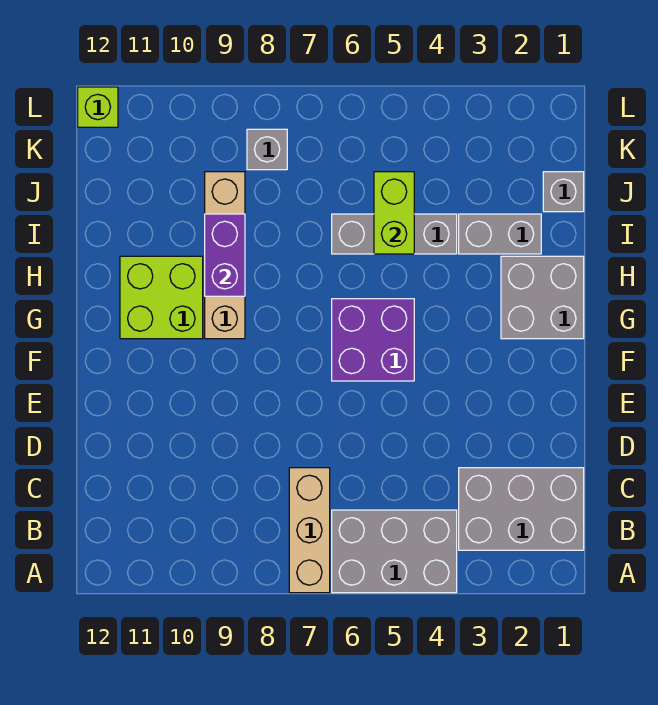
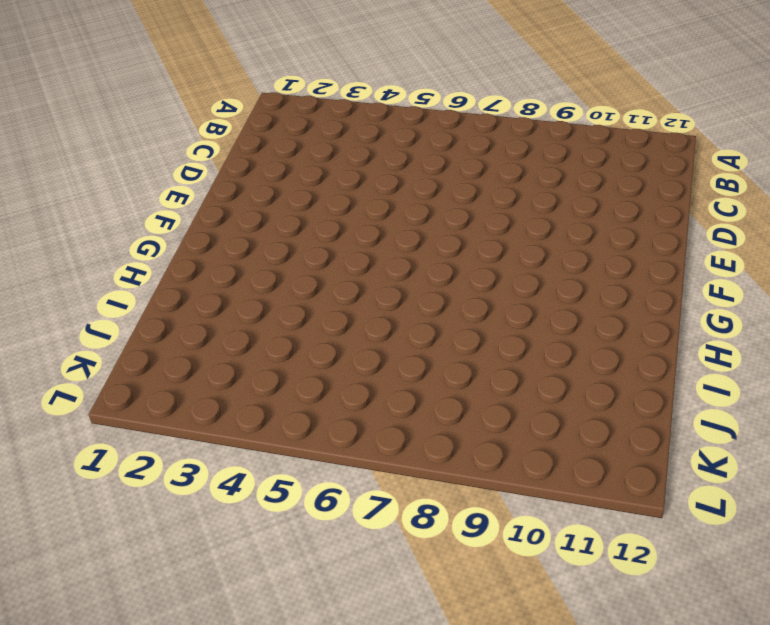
none -> grey brick A4:B6 level 1
none -> tan brick A7:C7 level 1
none -> grey brick B1:C3 level 1

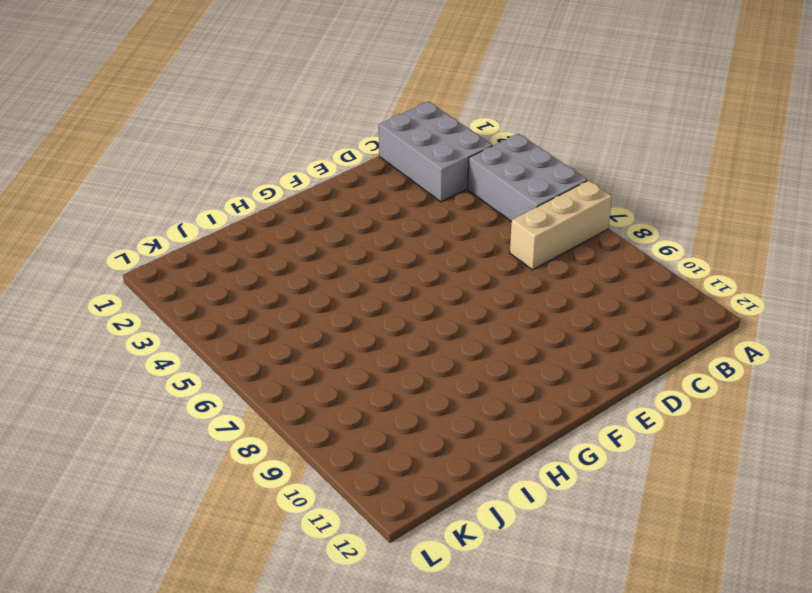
none -> purple brick F5:G6 level 1
none -> grey brick G1:H2 level 1
none -> tan brick G9:J9 level 1

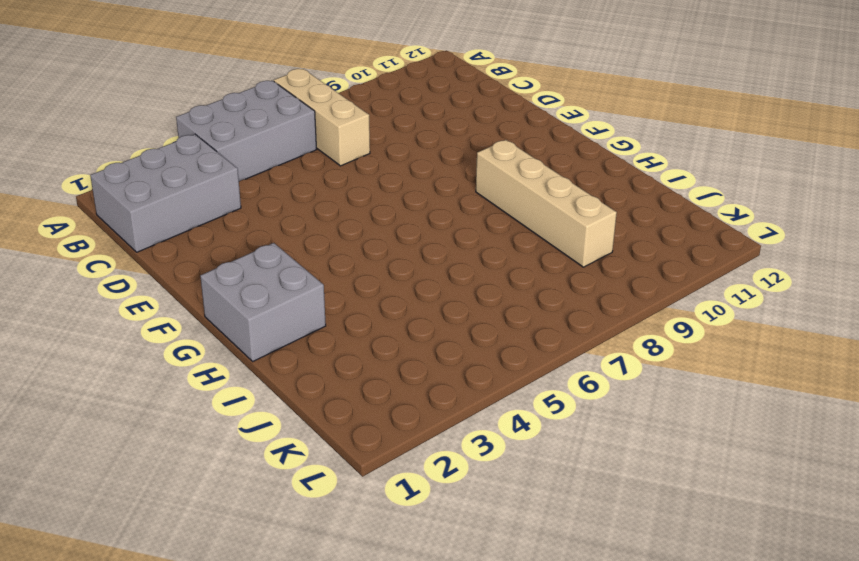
none -> purple brick F5:G6 level 1
none -> lime brick G10:H11 level 1
none -> grey brick I2:I3 level 1

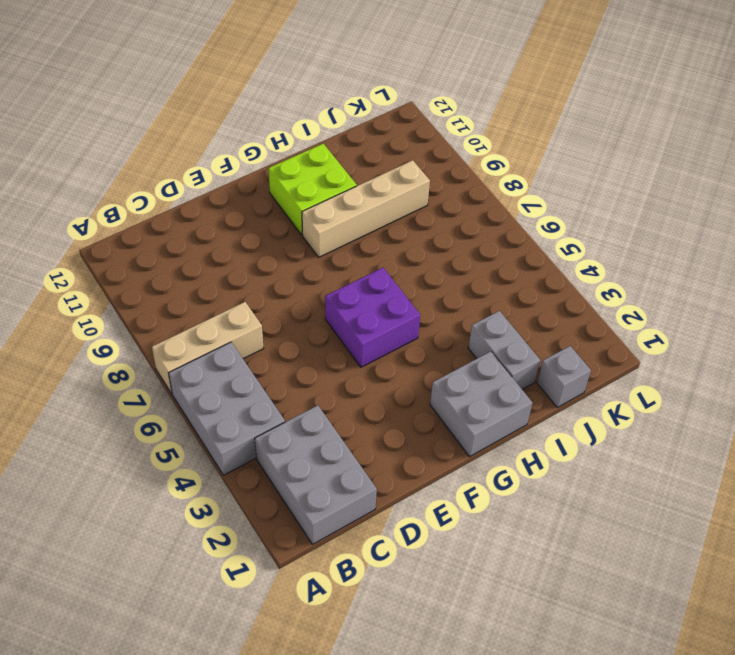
none -> grey brick I4:I6 level 1
none -> grey brick K8 level 1
none -> lime brick L12 level 1

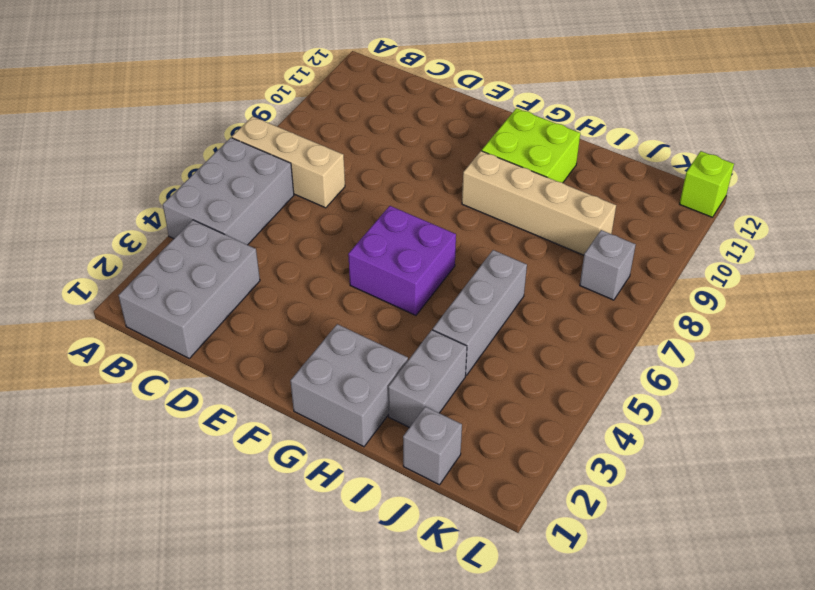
none -> purple brick H9:I9 level 2
none -> lime brick I5:J5 level 2

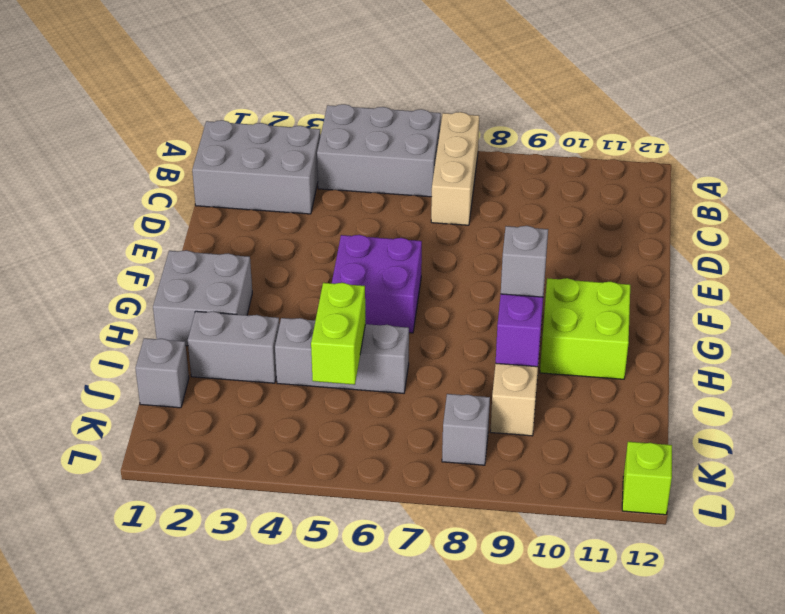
grey brick H9 level 3 -> none

